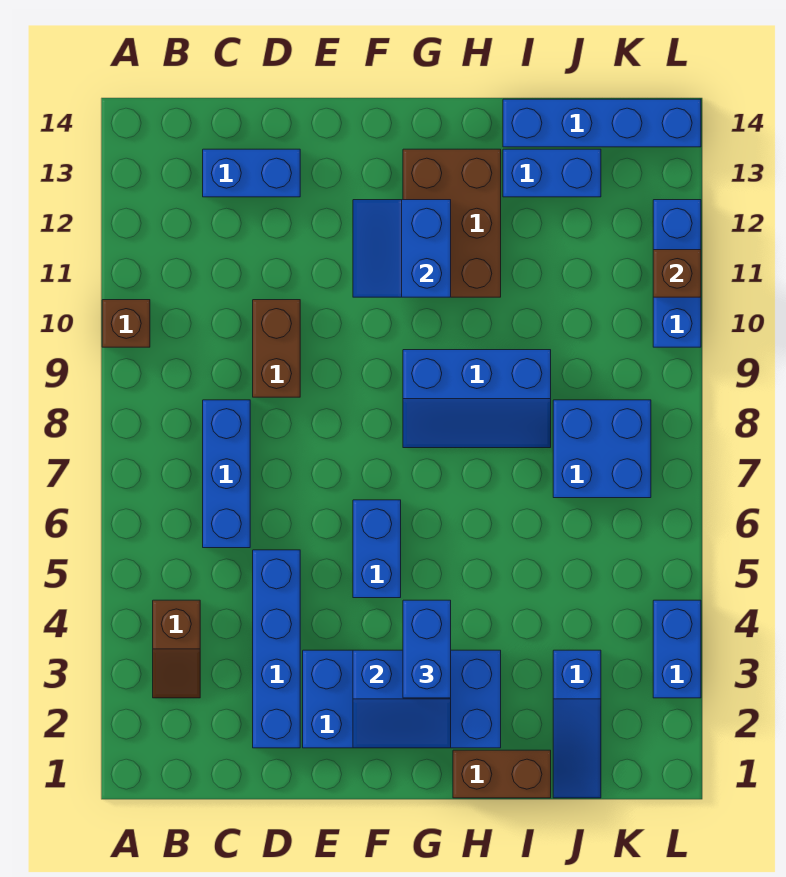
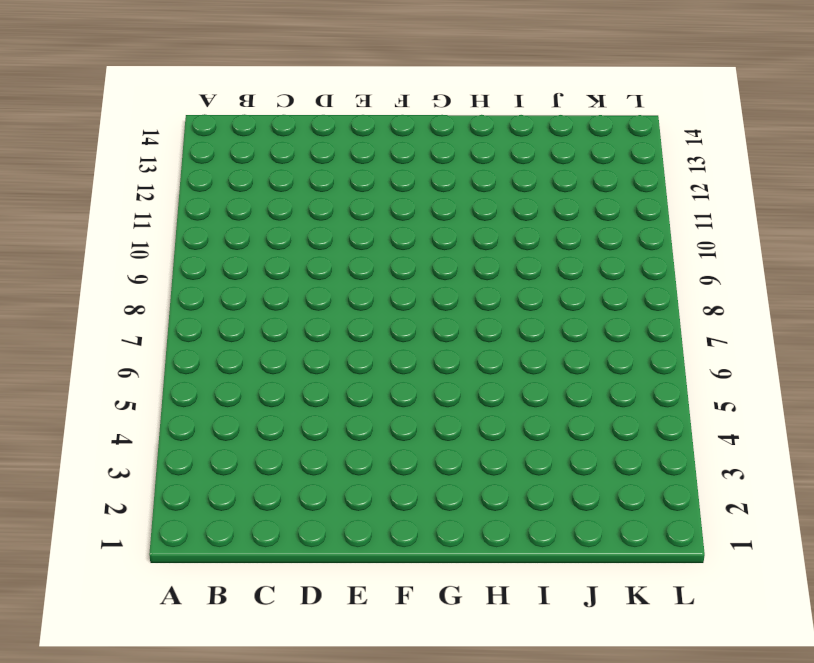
none -> brown brick A10 level 1
none -> brown slope B3:B4 level 1 top 4
none -> blue brick C6:C8 level 1

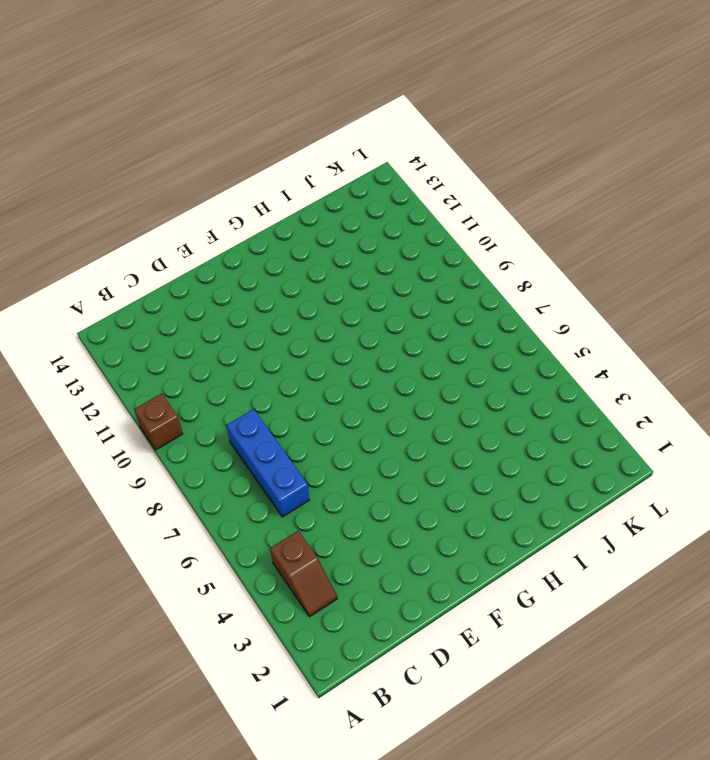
none -> blue brick C13:D13 level 1
none -> blue brick D2:D5 level 1
none -> brown brick D9:D10 level 1

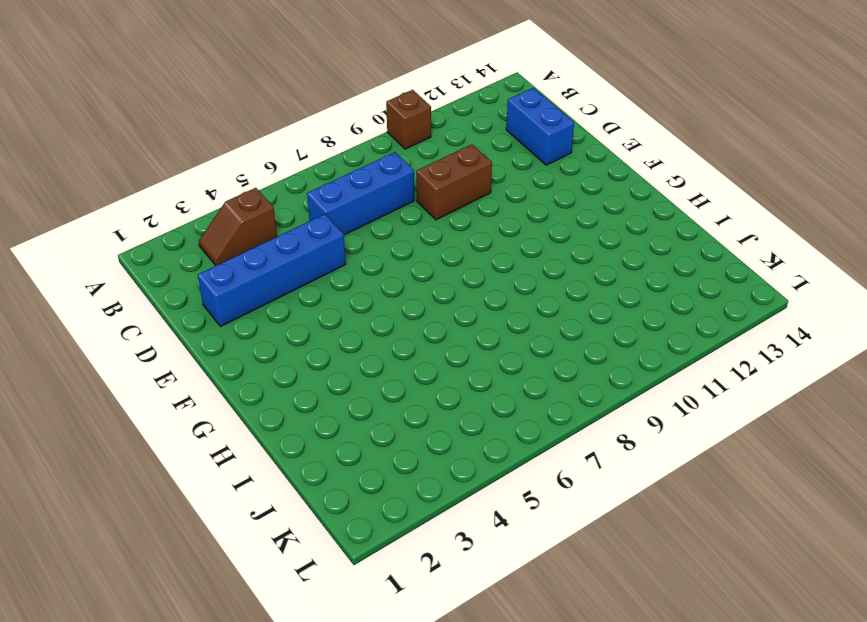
none -> blue brick E2:H3 level 1
none -> blue brick F5:F6 level 1
none -> blue slope G8:I9 level 1 top 9

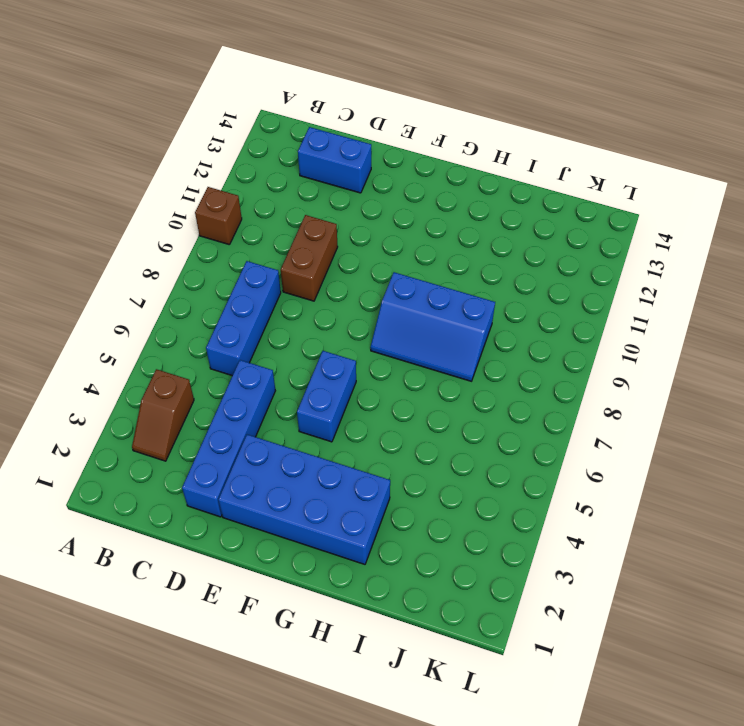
none -> brown brick G11:H13 level 1
none -> brown brick H1:I1 level 1
none -> blue brick I13:J13 level 1

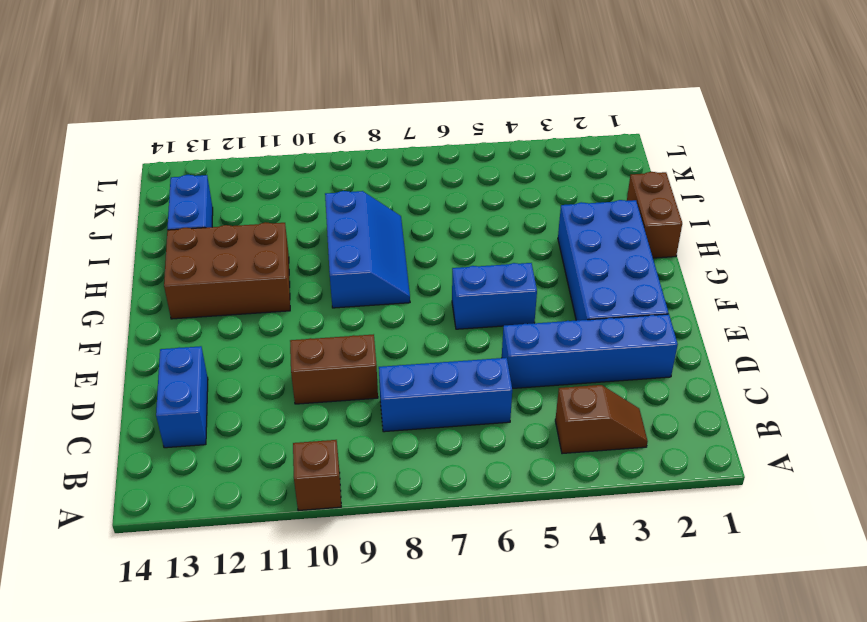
none -> blue brick I14:L14 level 1
none -> blue slope J1:J3 level 1 top 3
none -> blue brick J7:K8 level 1

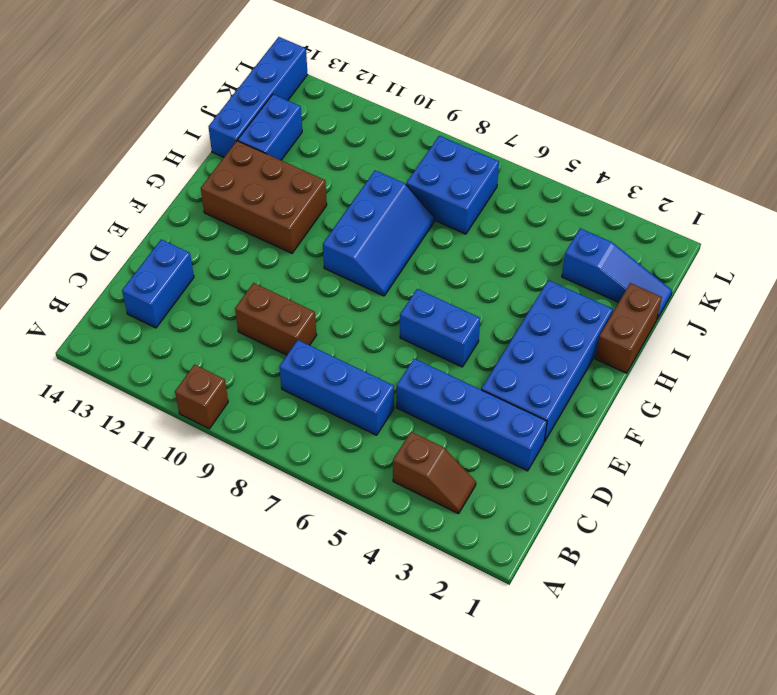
none -> blue brick L3:L4 level 1
none -> blue brick L10:L12 level 1
none -> blue slope F2:G3 level 2 top 3

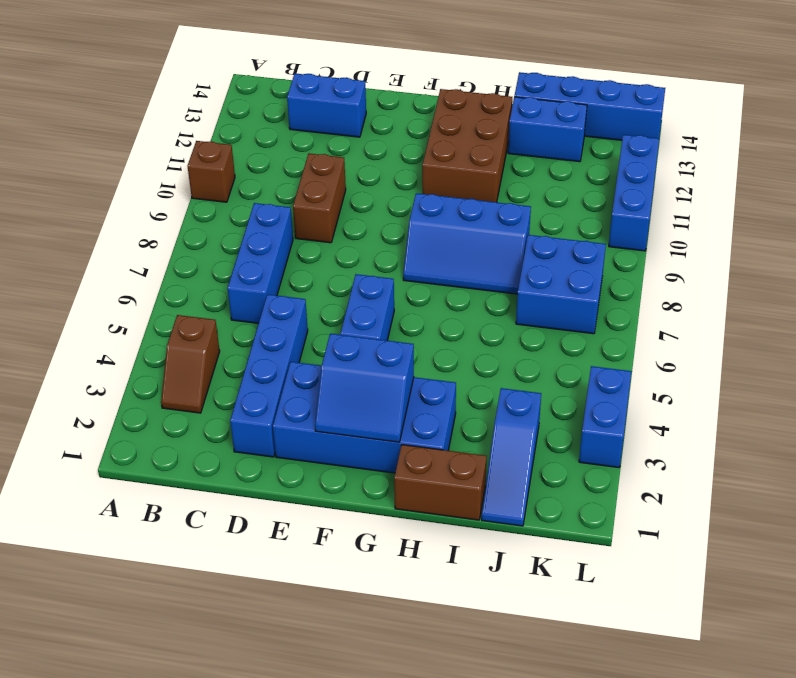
none -> blue slope F11:G12 level 2 top G
none -> brown brick L11 level 2
none -> blue brick G3:G4 level 3

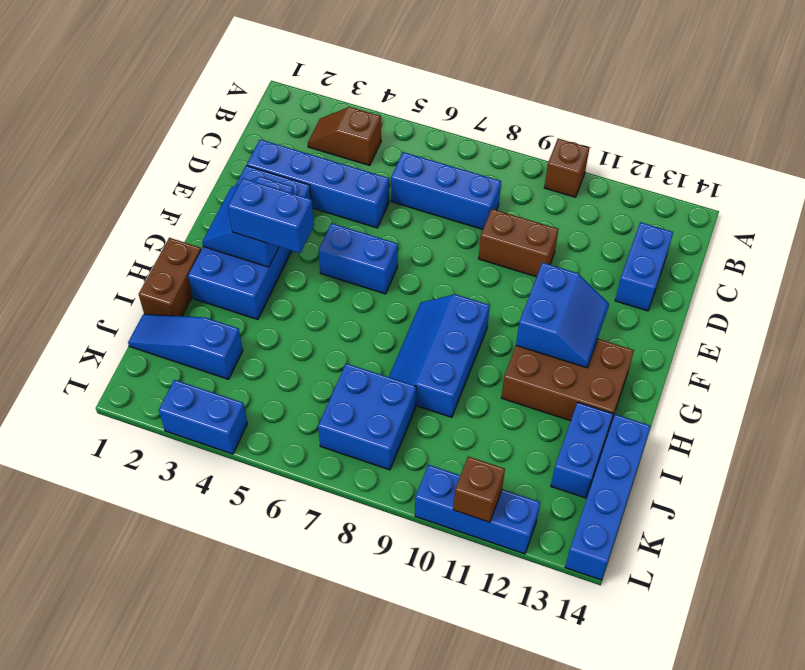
blue slope F11:G12 level 2 top 11 -> blue slope F11:G12 level 2 top G

